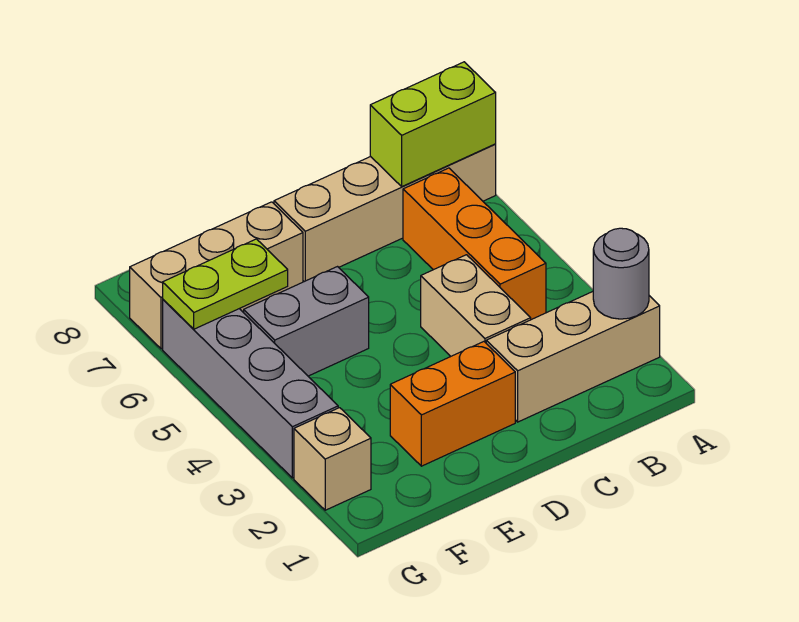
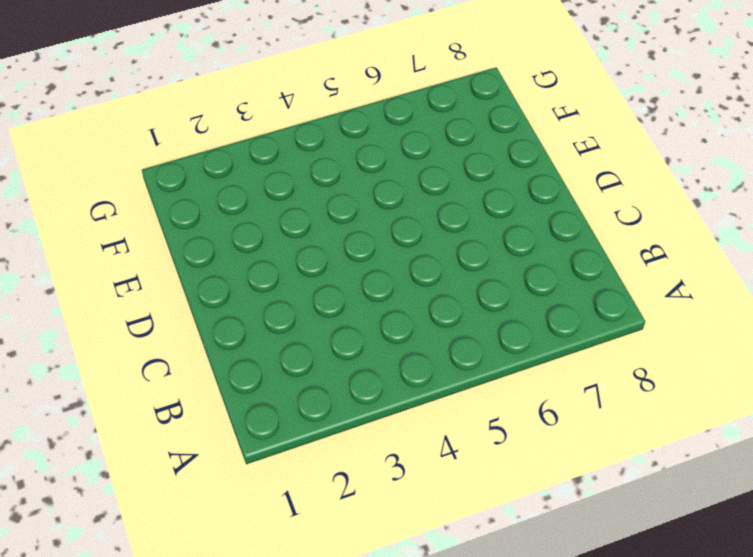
none -> tan brick A2:C2 level 1
none -> tan brick A7:D7 level 1
none -> orange brick B4:B6 level 1

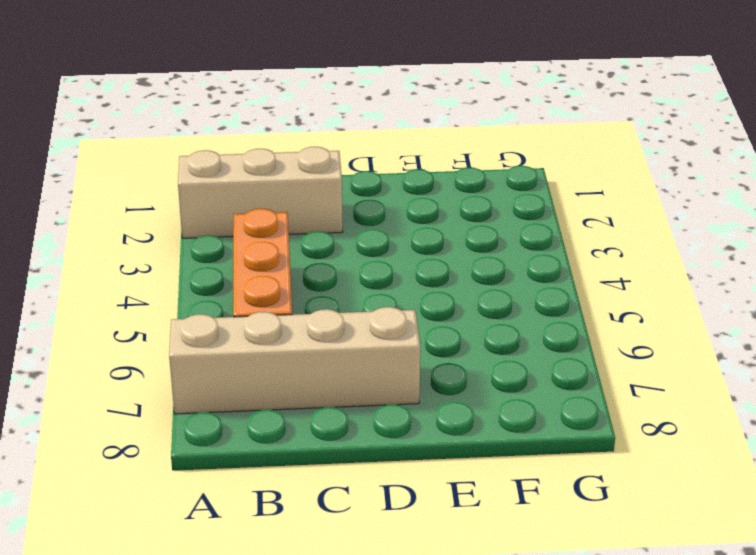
none -> tan brick C3:C4 level 1
none -> orange brick D2:E2 level 1
none -> grey brick E5:F5 level 1

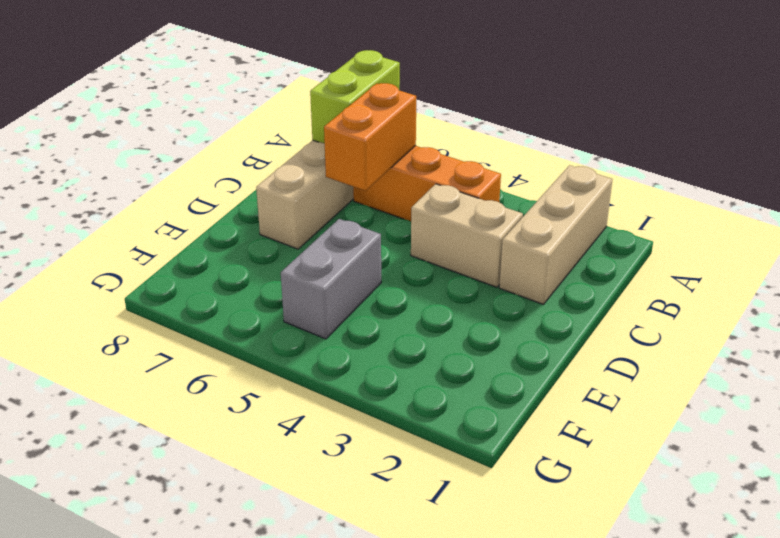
orange brick B6:C6 level 2 -> orange brick D2:E2 level 1
none -> tan brick E7:G7 level 1
none -> tan brick G2 level 1
none -> grey brick G3:G6 level 1

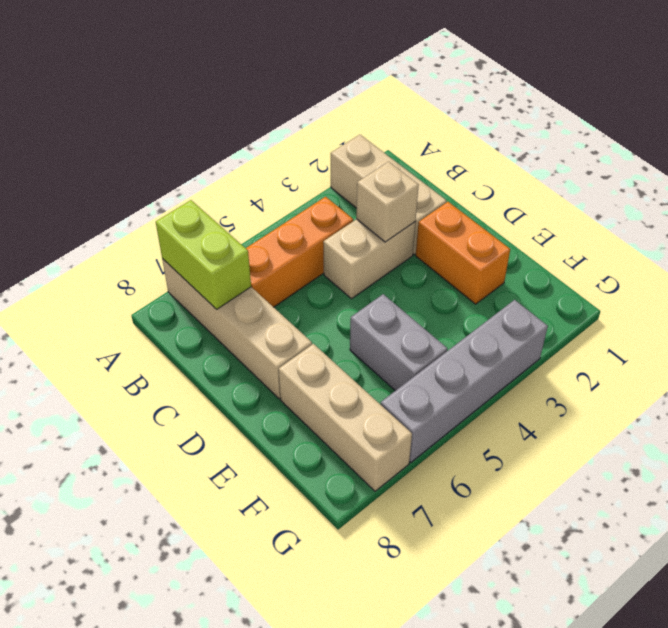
tan brick C3 level 2 -> tan brick G2 level 1
none -> grey round brick A2 level 2
none -> lime plate F6:G6 level 2

